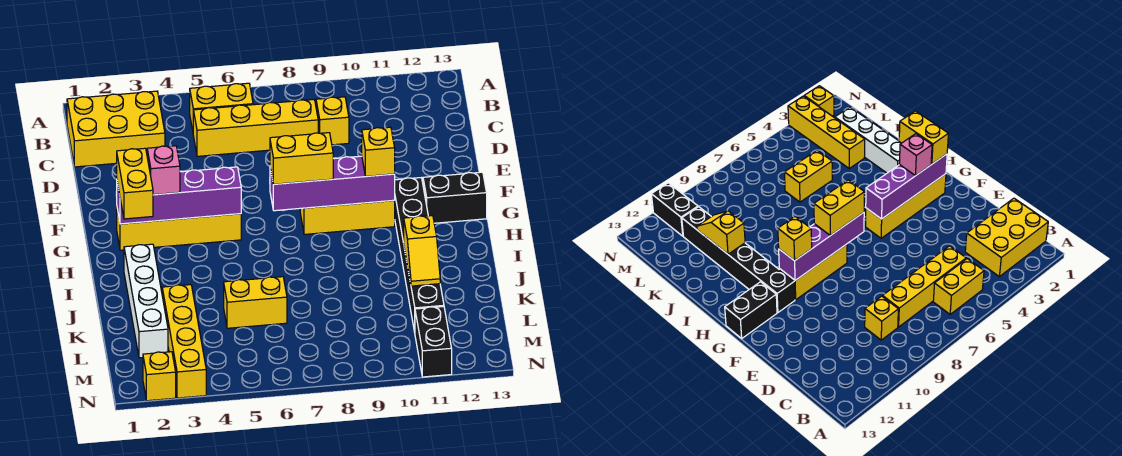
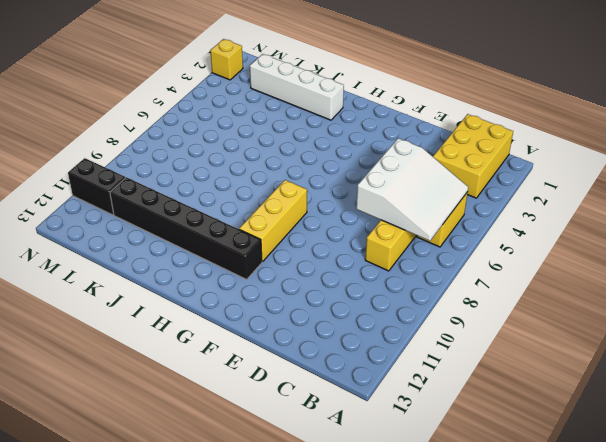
white slope B5:D7 level 2 top D -> none
none -> yellow brick C9 level 1
none -> yellow brick G2:G5 level 1
none -> black brick G12:G13 level 1

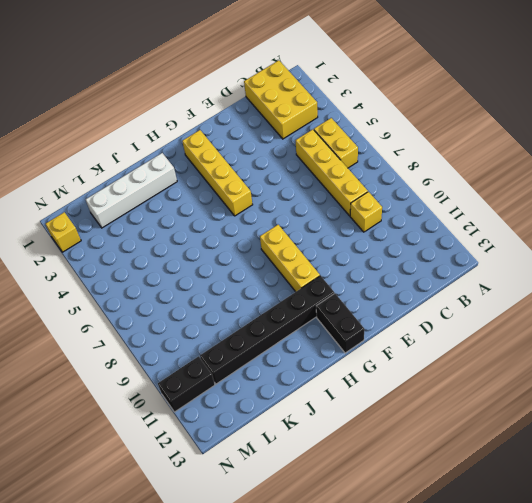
none -> yellow brick K3:N3 level 1
none -> yellow brick K5:K6 level 1
none -> purple brick G2:G5 level 2

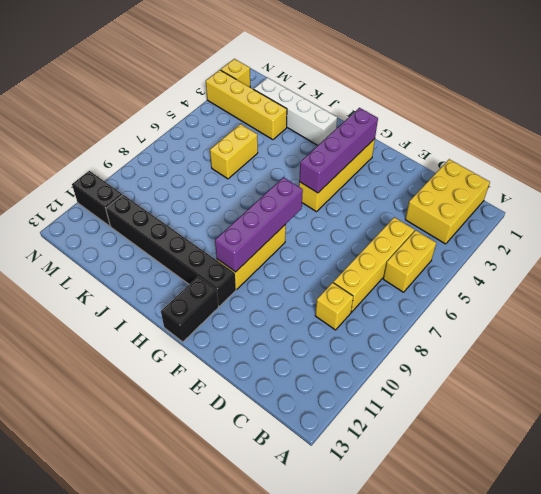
none -> yellow slope J11:K11 level 2 top J
none -> yellow brick G2:H2 level 3
none -> pink brick G3 level 3

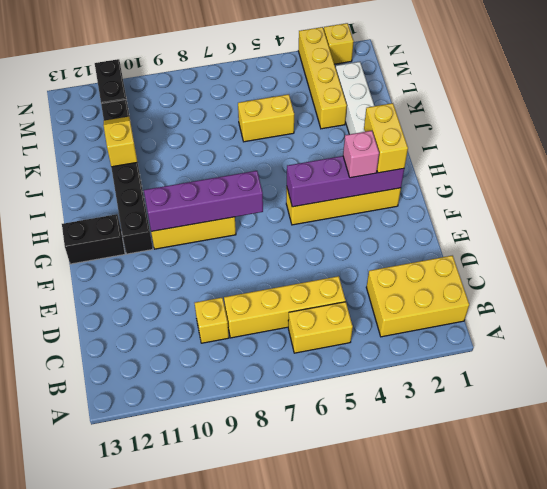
none -> yellow brick G7:G8 level 3
none -> yellow brick G10 level 3

